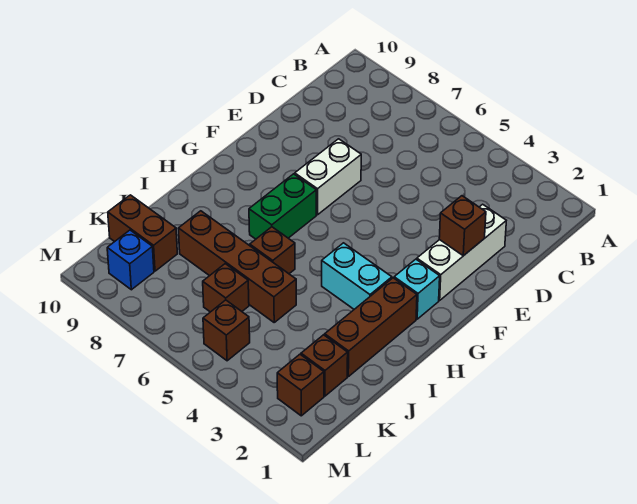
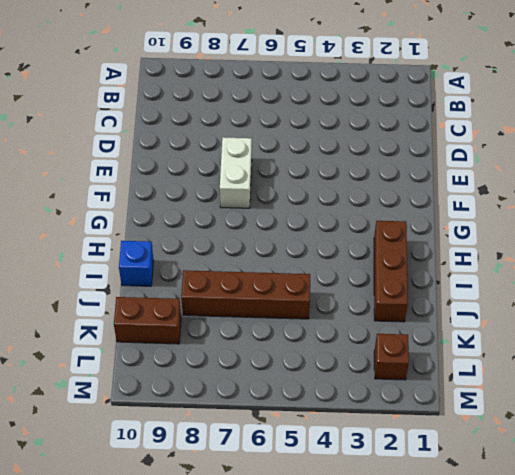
blue brick I10 level 1 -> blue brick L9 level 1
none -> white brick D2:F2 level 1
none -> cyan brick G2 level 1
none -> green brick G7:H7 level 1

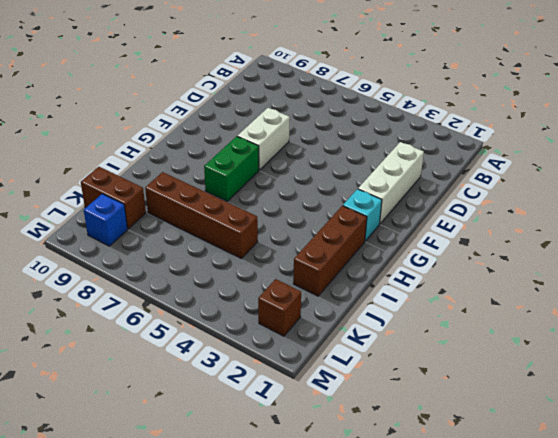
none -> cyan brick H3:H4 level 1
none -> brown brick I6 level 1
none -> brown brick K2 level 1

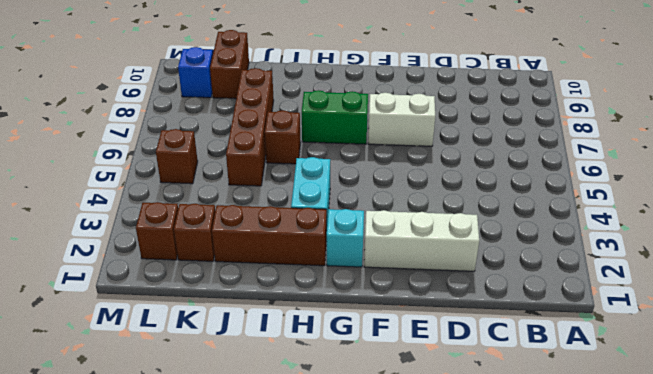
none -> brown brick K6 level 1
none -> brown brick E2 level 2

